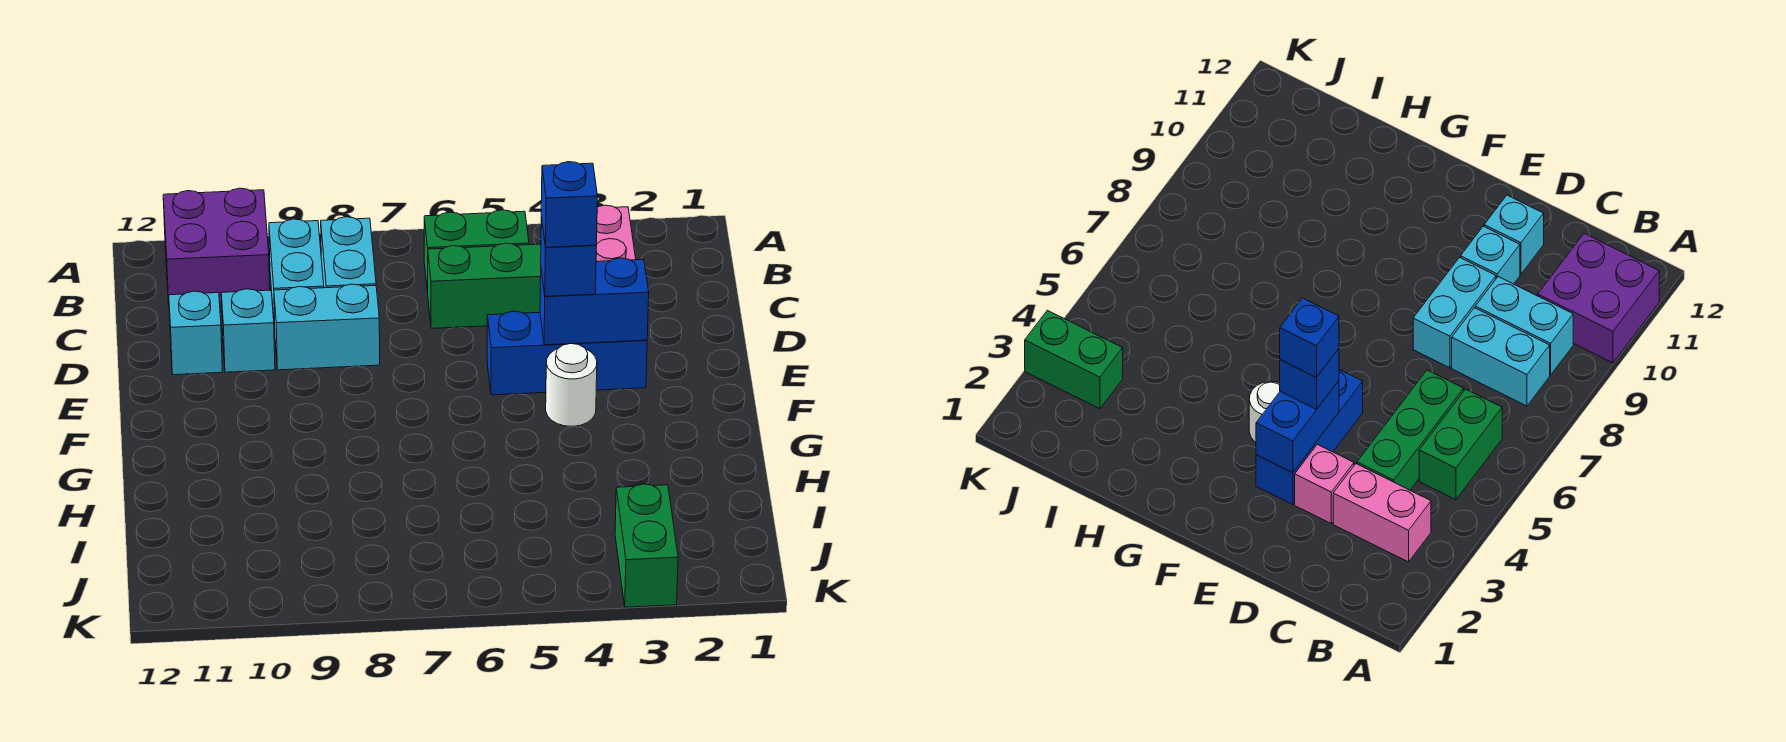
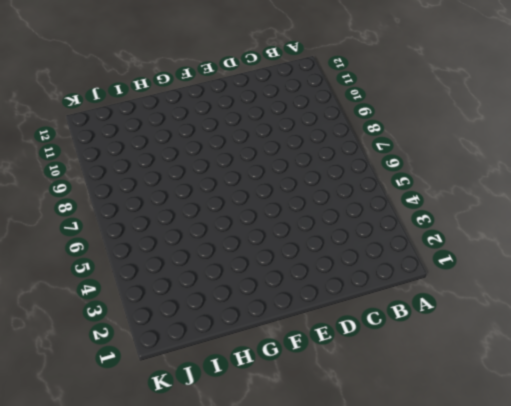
none -> purple brick A10:B11 level 1
none -> pink brick B3:C3 level 1
none -> green brick B5:B6 level 1

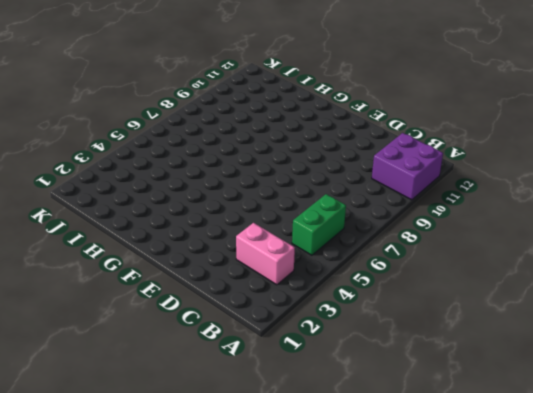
none -> cyan brick B8:C8 level 1
none -> cyan brick B9:C9 level 1
none -> green brick C4:C6 level 1

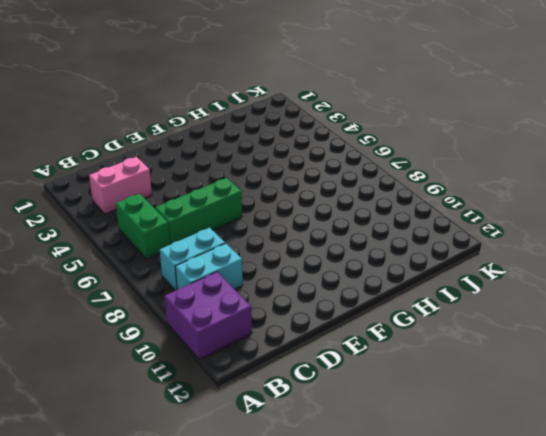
green brick C6:E6 level 1 -> green brick C4:C6 level 1
none -> pink brick D3 level 1
none -> cyan brick D8:D9 level 1
none -> cyan brick D10 level 1

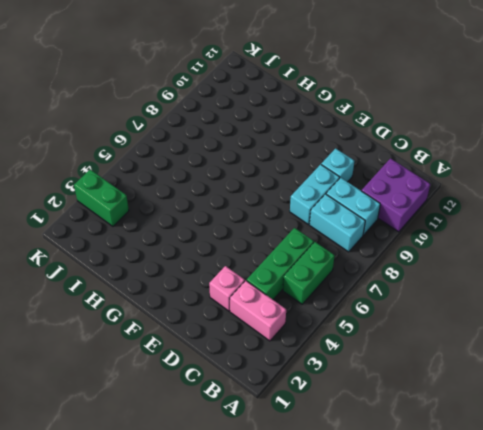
none -> cyan brick D11 level 1
none -> blue brick E3:E5 level 1
none -> white round brick F4 level 1

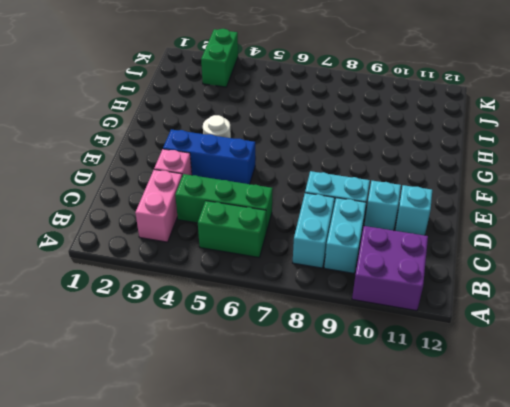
none -> blue brick E3:E4 level 2
none -> blue brick E4 level 3
none -> blue brick E4 level 4

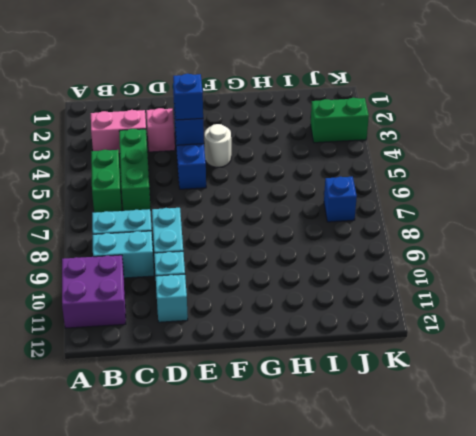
blue brick J7 level 1 -> blue brick E4 level 4

